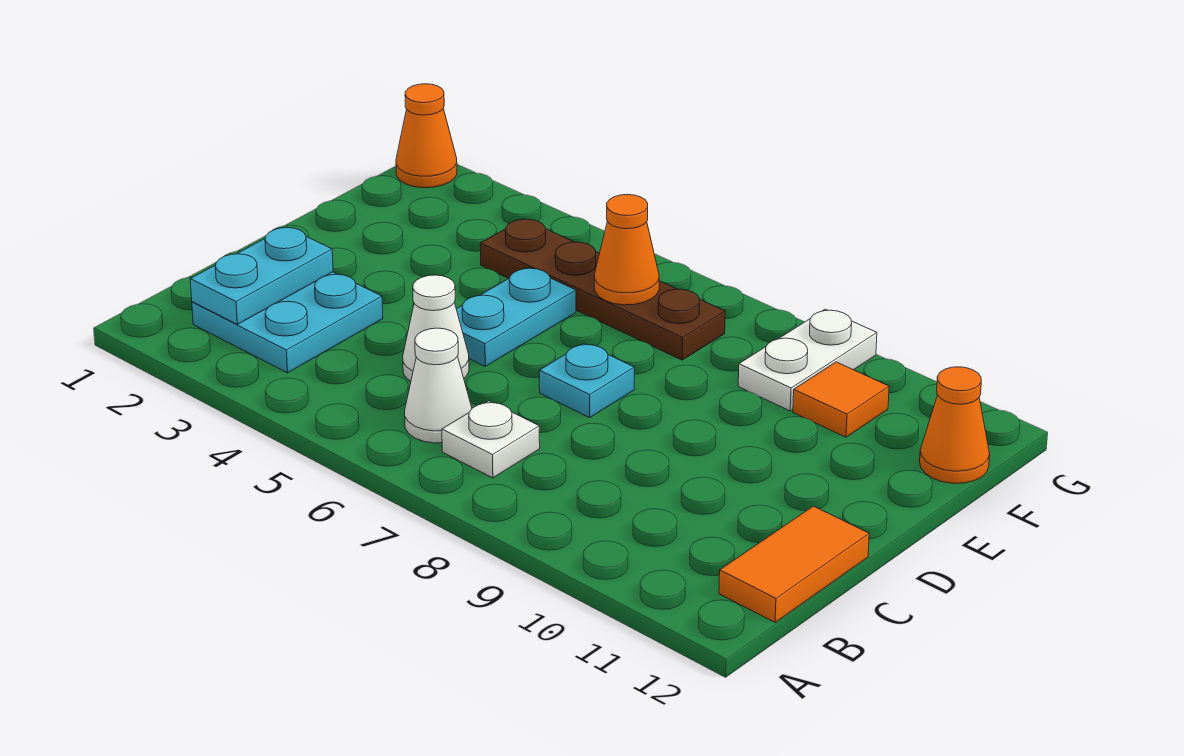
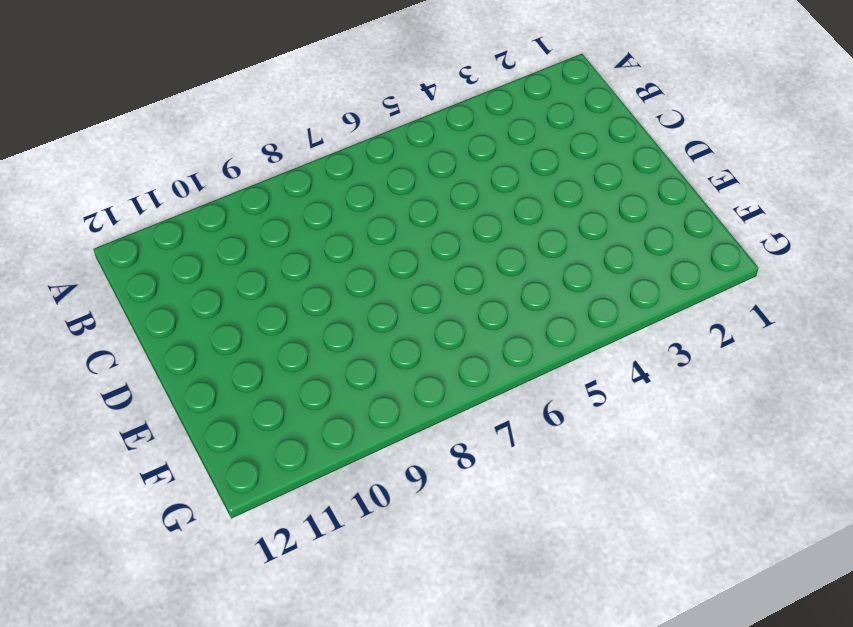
none -> cyan plate B2:C3 level 1
none -> white cone B6 level 1
none -> white plate B7 level 1

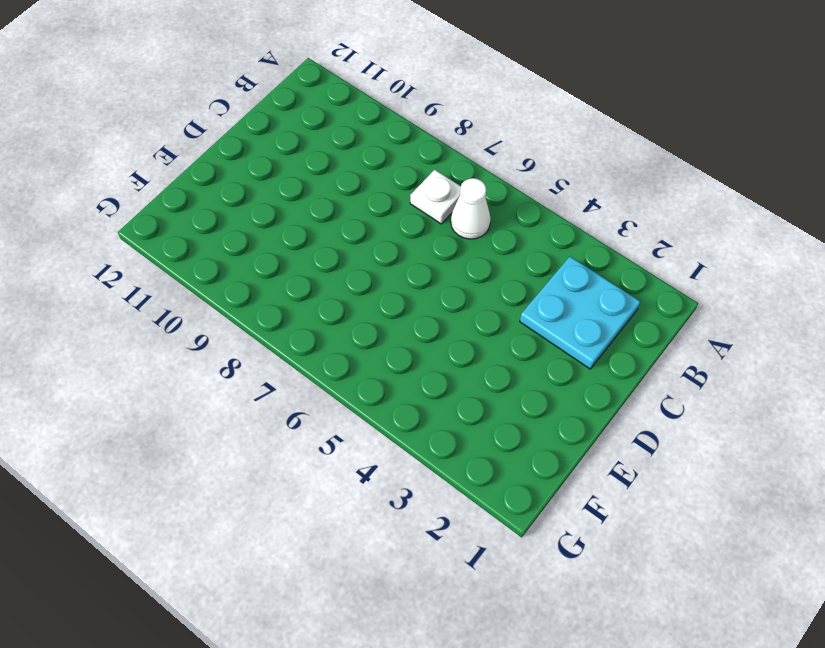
none -> orange tile B12:C12 level 1
none -> white cone C5 level 1
none -> cyan plate D5:E5 level 1

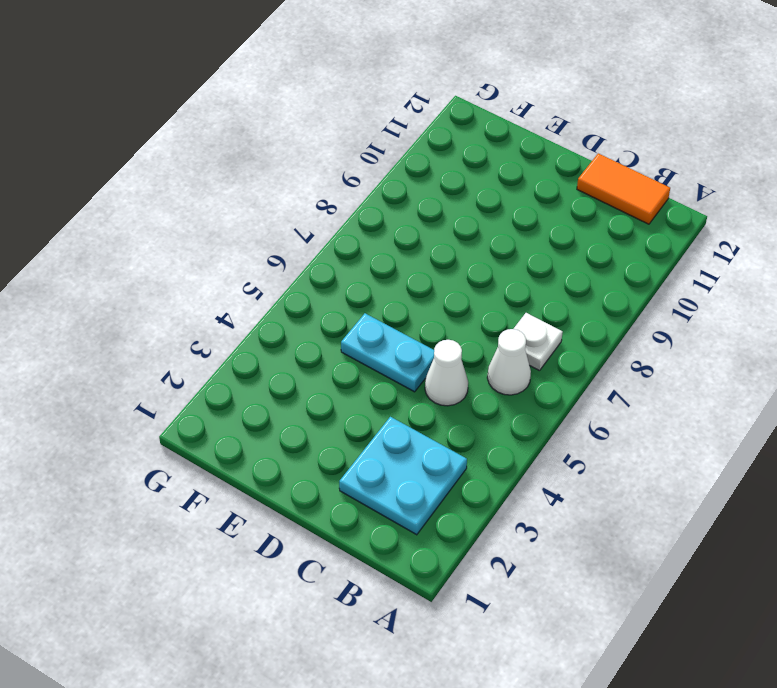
none -> cyan plate D7 level 1
none -> brown plate F4:F7 level 1
none -> white plate F9:G9 level 1

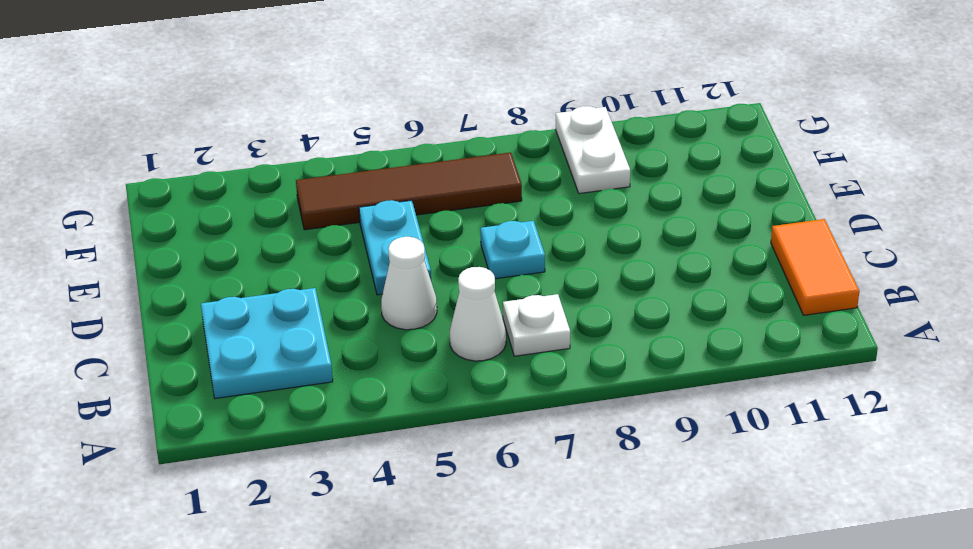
brown tile F4:F7 level 1 -> brown plate F4:F7 level 1
none -> orange tile F10 level 1
none -> orange cone F12 level 1
none -> orange cone G1 level 1

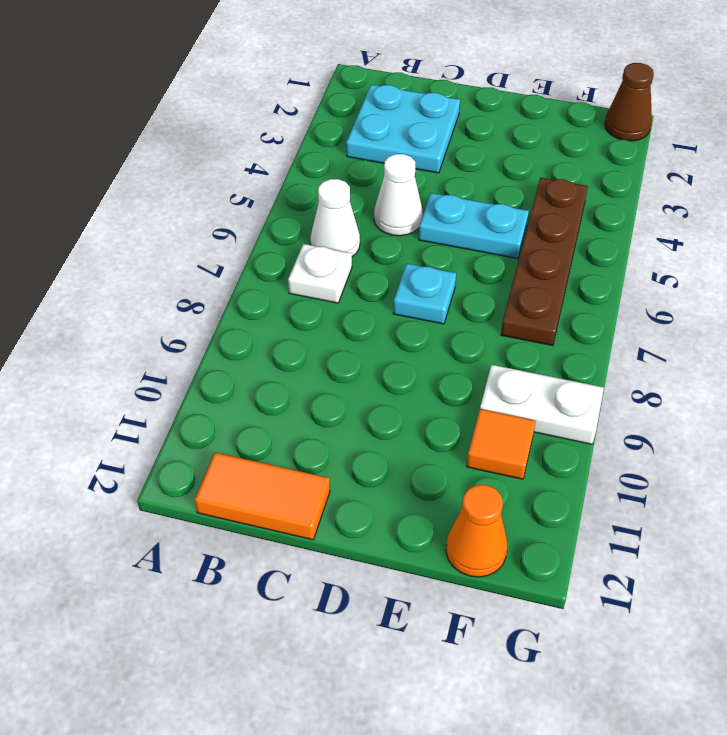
brown cone G1 level 1 -> orange cone G1 level 1
none -> cyan plate B2:C2 level 2
none -> orange cone F6 level 2

